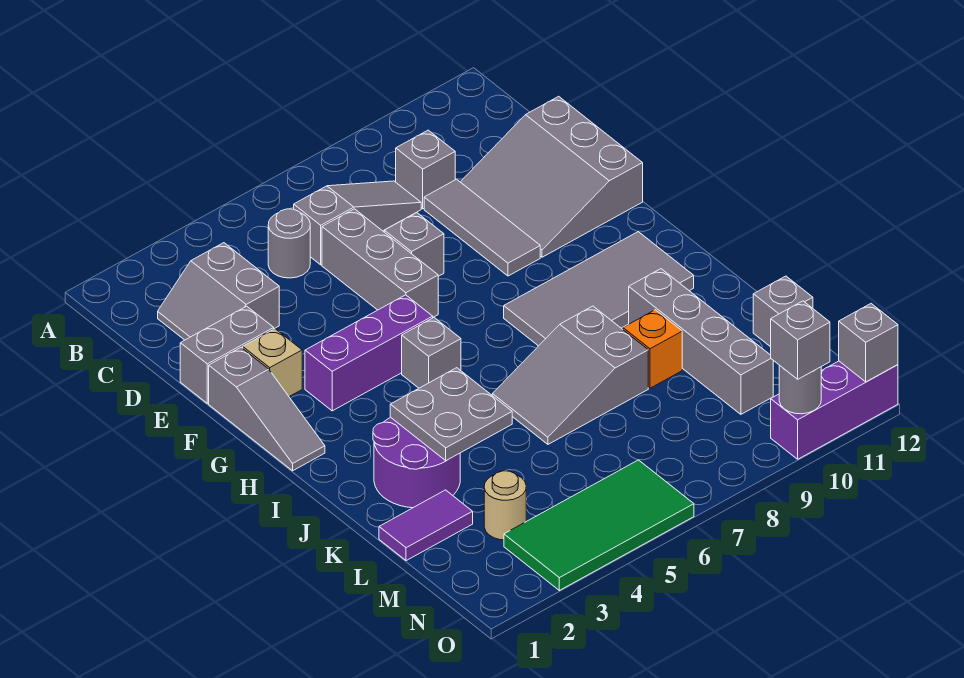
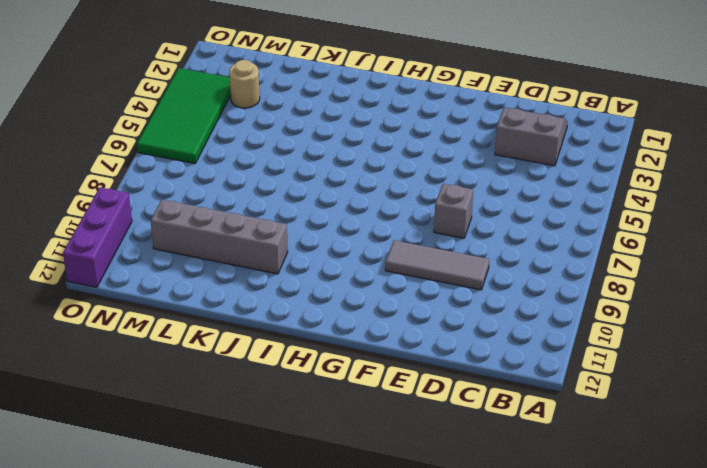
none -> grey round brick C5 level 1
none -> grey slope C6:C8 level 1 top 6
none -> grey brick C9 level 1

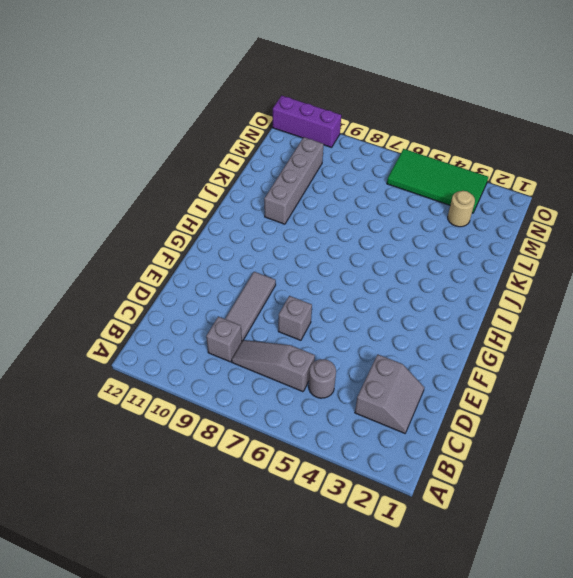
none -> grey brick D6:F6 level 1
none -> grey slope D10:F12 level 1 top 12
none -> grey brick E1:E2 level 1

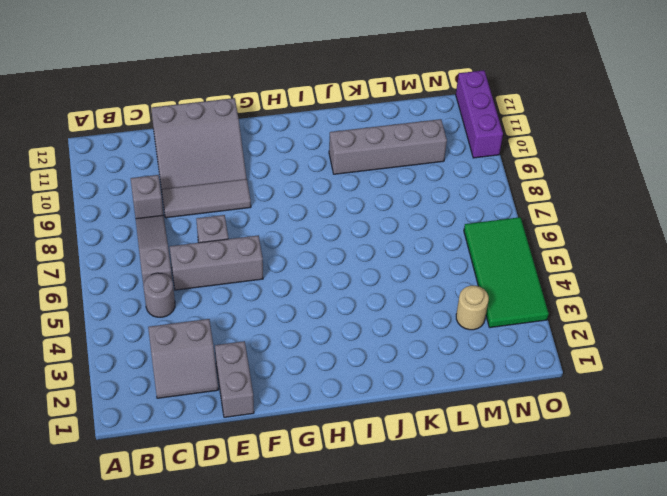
none -> grey slope F1:H1 level 1 top F
none -> tan brick F2 level 1
none -> purple brick G3:G5 level 1

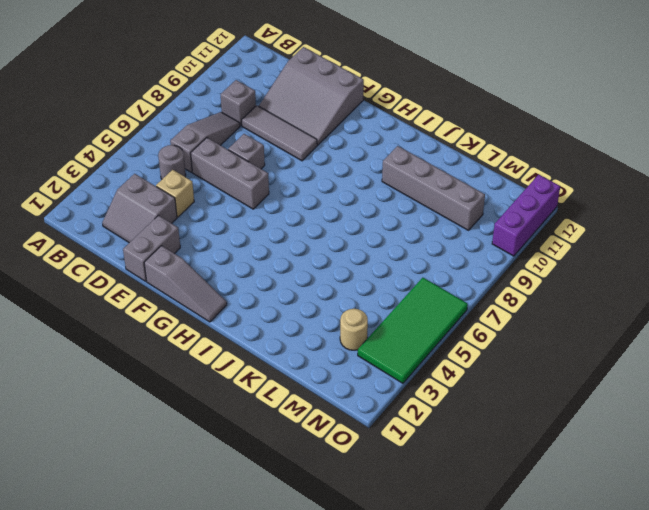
tan brick D4 level 1 -> tan brick F2 level 1
none -> purple brick G3:G5 level 1
none -> grey brick H5 level 1
none -> grey tile H8:I11 level 1

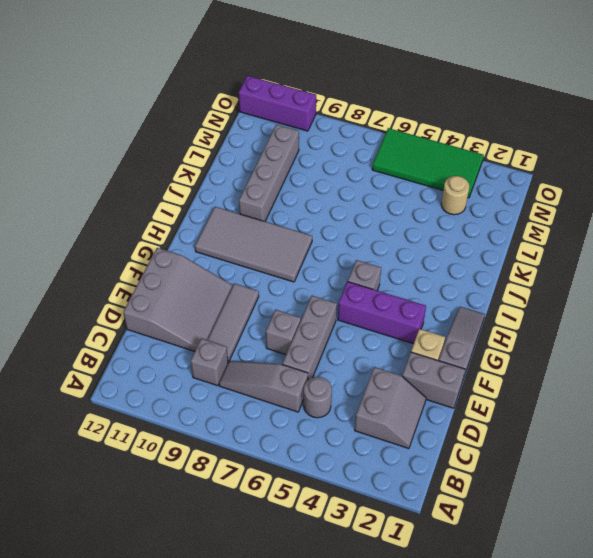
none -> purple round brick J2:K3 level 1
none -> grey slope J6:K8 level 1 top 8
none -> orange brick K9 level 1

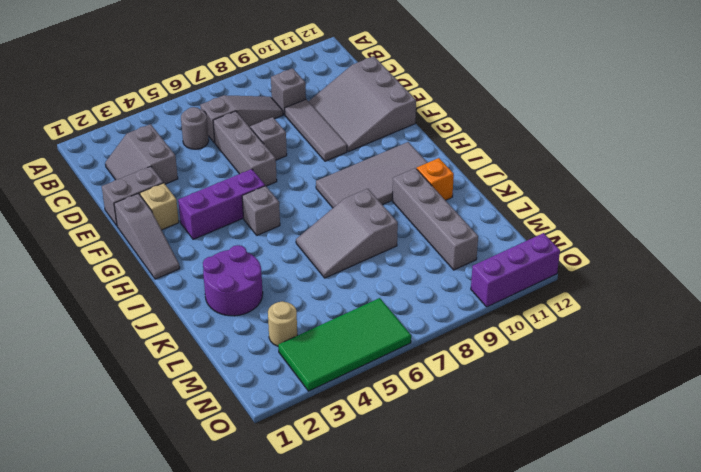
orange brick J11 level 1 -> orange brick K9 level 1
none -> purple tile L1:L2 level 1
none -> grey brick L12 level 1
none -> grey plate J3:K4 level 2

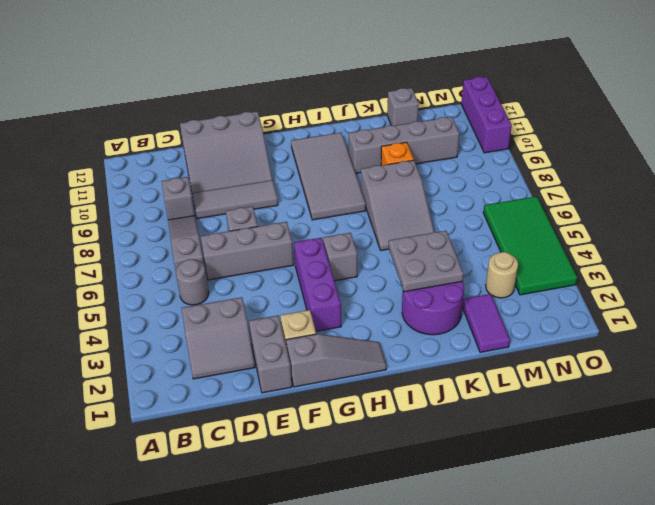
none -> grey round brick O10 level 2
none -> grey brick O12 level 2
none -> grey brick O10 level 3

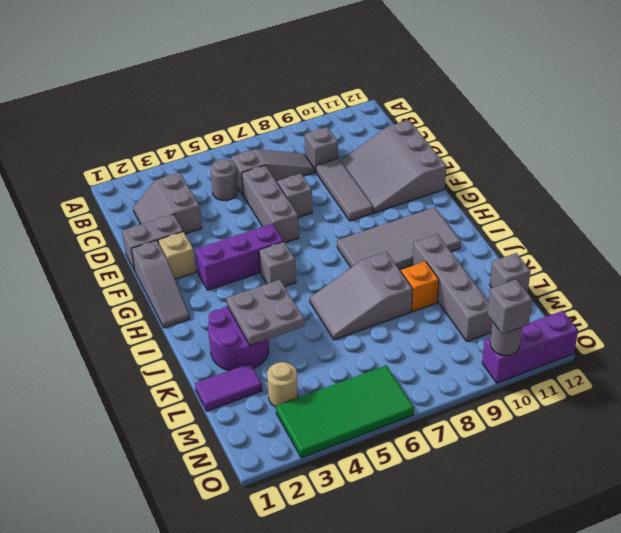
none -> grey brick O12 level 2

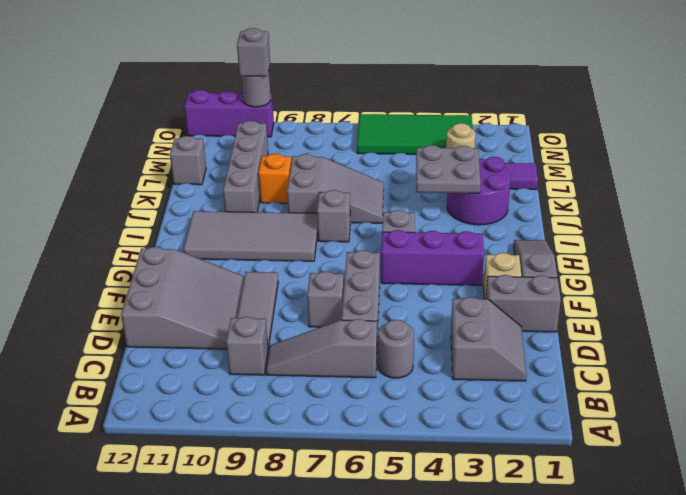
grey brick I7 level 1 -> grey brick O12 level 2

